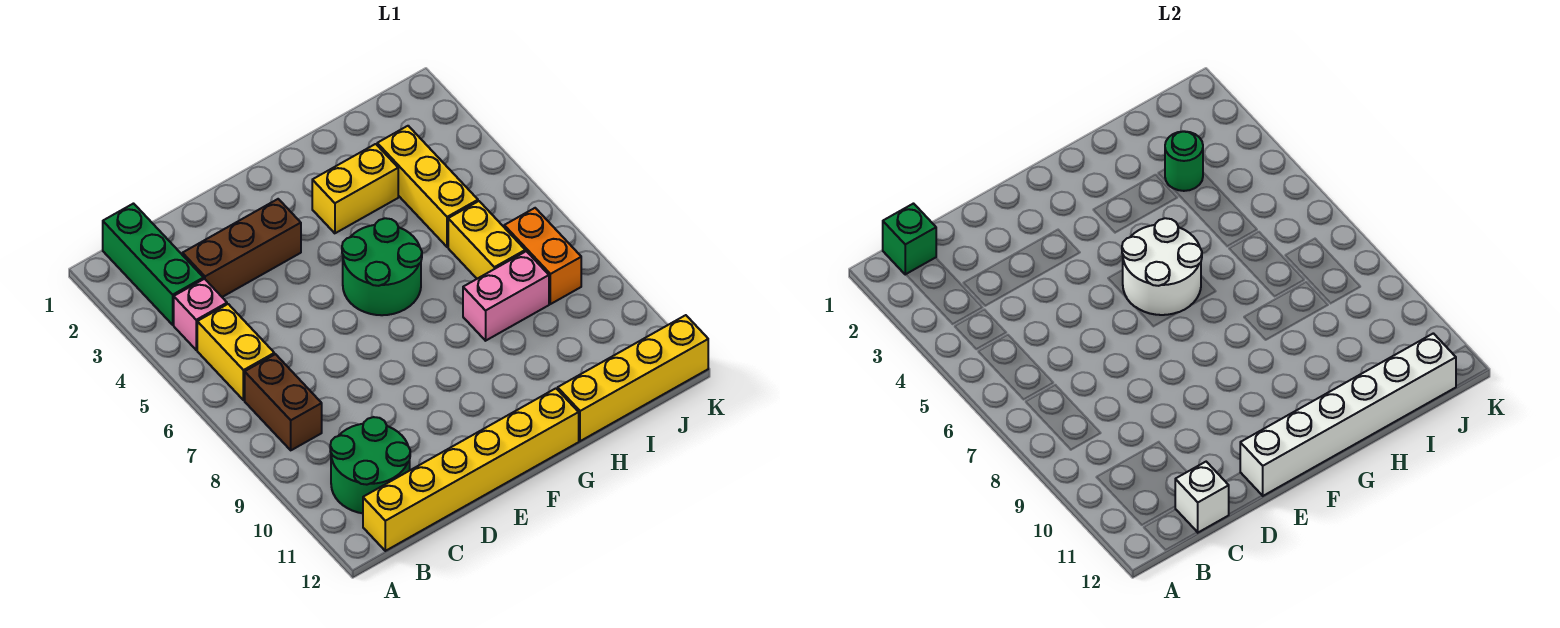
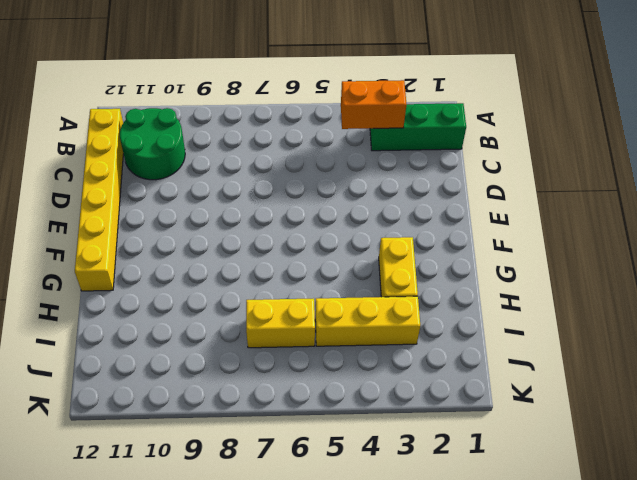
orange brick B3:B4 level 2 -> orange brick J7:J8 level 1
none -> pink brick B4 level 1
none -> yellow brick B5:B6 level 1
none -> brown brick B7:B8 level 1

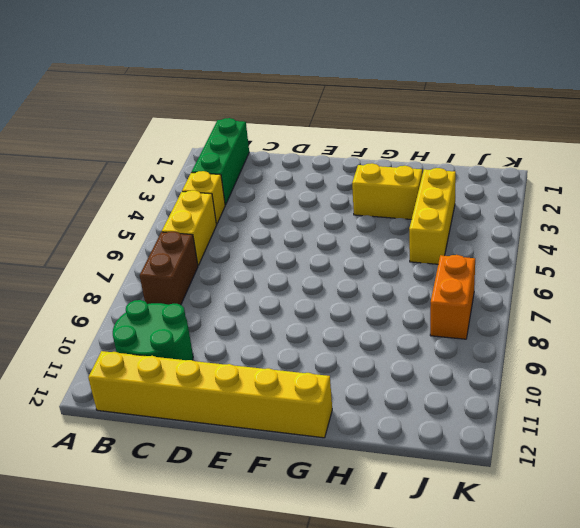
yellow brick B4 level 1 -> pink brick B4 level 1
none -> brown brick C3:E3 level 1
none -> green round brick F5:G6 level 1
none -> pink brick H8:I8 level 1

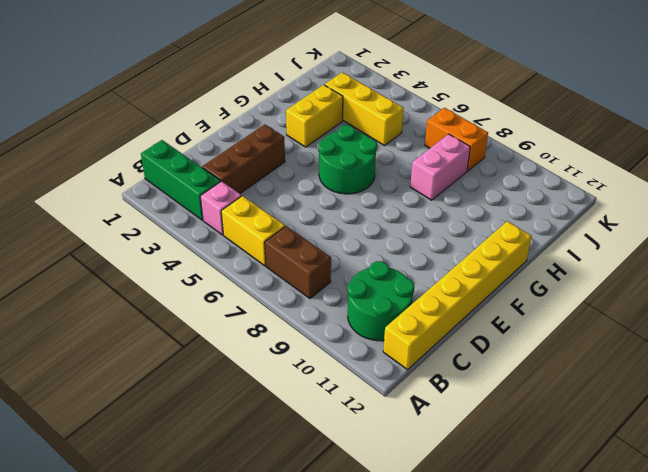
none -> yellow brick H12:K12 level 1
none -> yellow brick I6:I7 level 1
none -> green brick B1 level 2

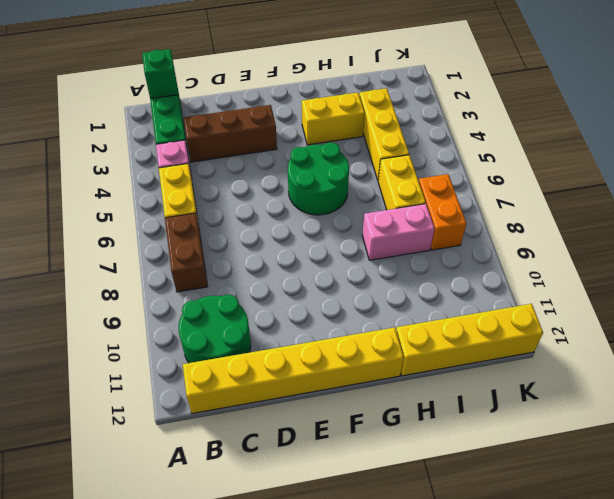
none -> white brick C12 level 2
none -> white brick E12:J12 level 2
none -> white round brick F5:G6 level 2

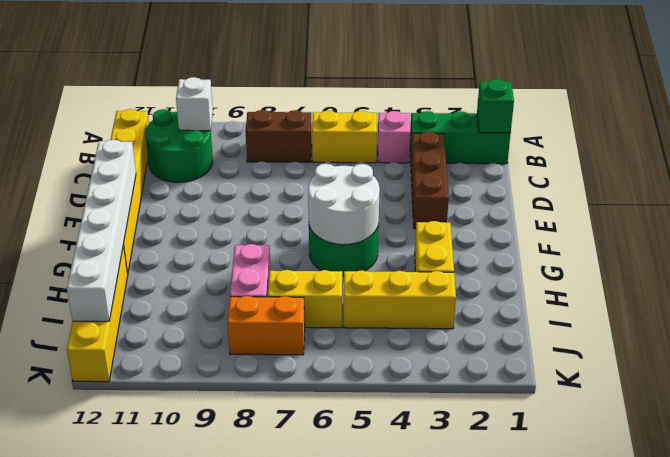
white brick B10 level 2 -> white brick C12 level 2
none -> green round brick I3 level 2

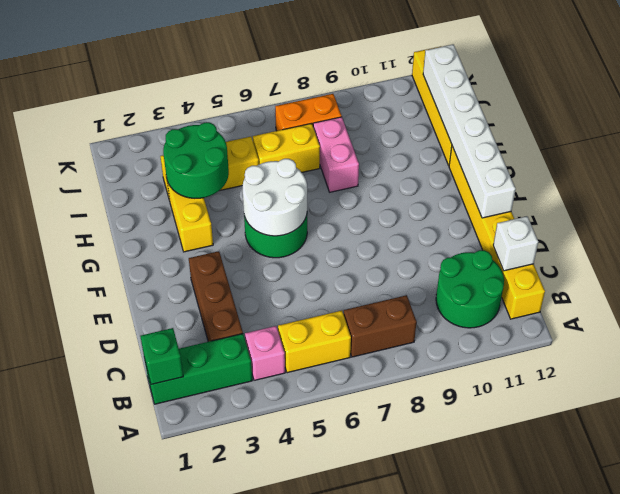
green round brick H3:I4 level 2 -> green round brick I3 level 2

